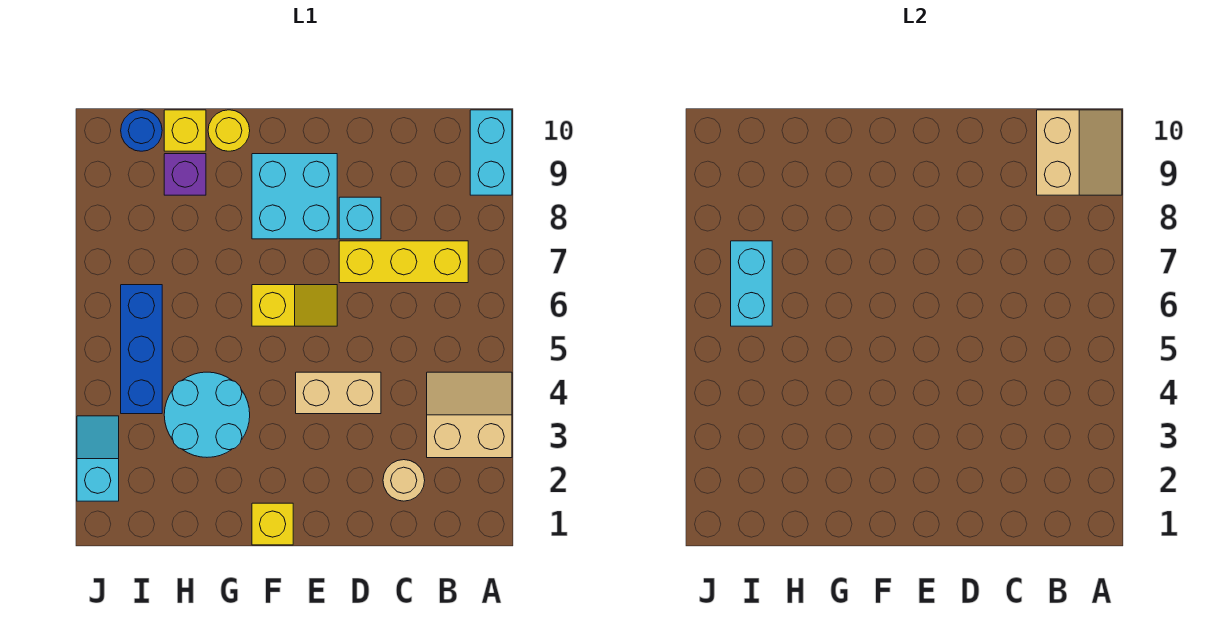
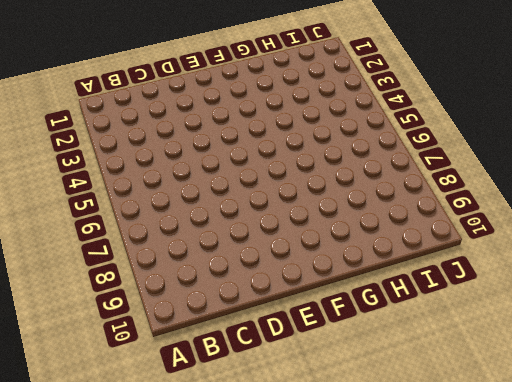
none -> tan slope A3:B4 level 1 top 3
none -> cyan brick A9:A10 level 1
none -> yellow brick B7:D7 level 1

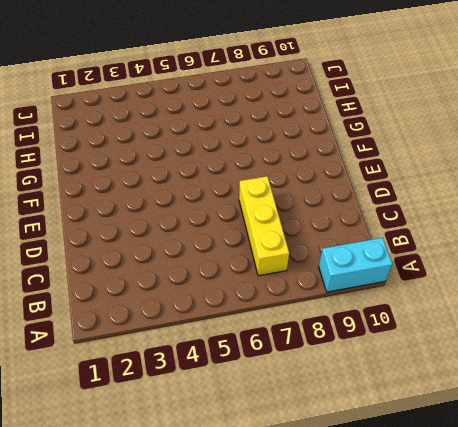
none -> tan slope A3:B4 level 1 top 3
none -> tan round brick C2 level 1
none -> tan brick D4:E4 level 1

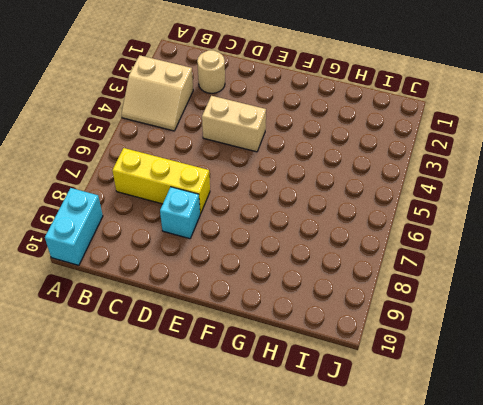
none -> yellow slope E6:F6 level 1 top F
none -> cyan brick E8:F9 level 1
none -> yellow brick F1 level 1

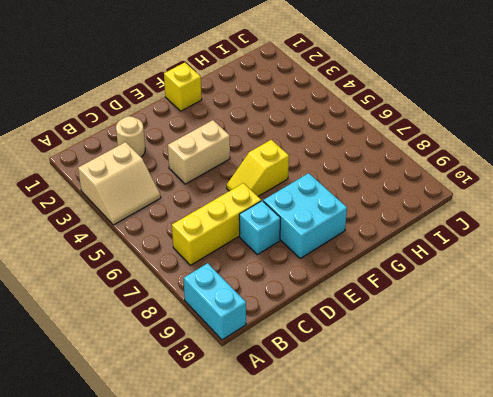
none -> cyan round brick G3:H4 level 1
none -> yellow round brick G10 level 1
none -> purple brick H9 level 1

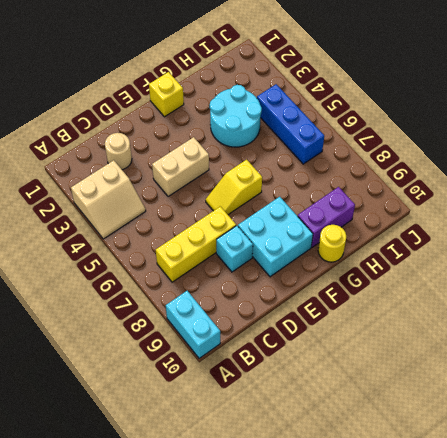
purple brick G9:H9 level 1 -> purple brick H9 level 1
none -> yellow brick H10 level 1
none -> blue round brick I10 level 1
none -> cyan slope J2:J3 level 1 top 2

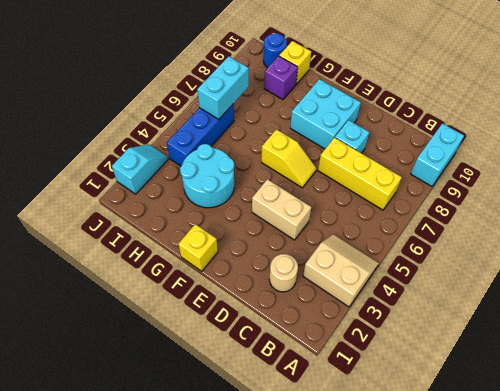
none -> yellow round brick G10 level 1
none -> tan slope A9:B10 level 2 top B

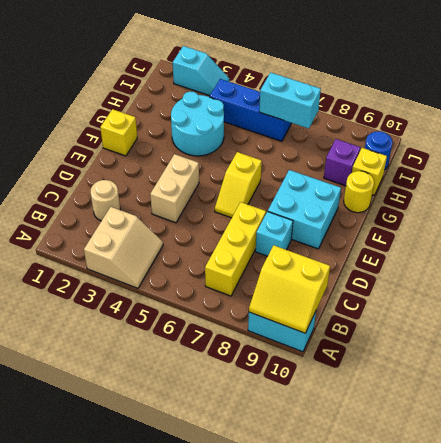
yellow slope A9:B10 level 2 top B -> tan slope A9:B10 level 2 top B

